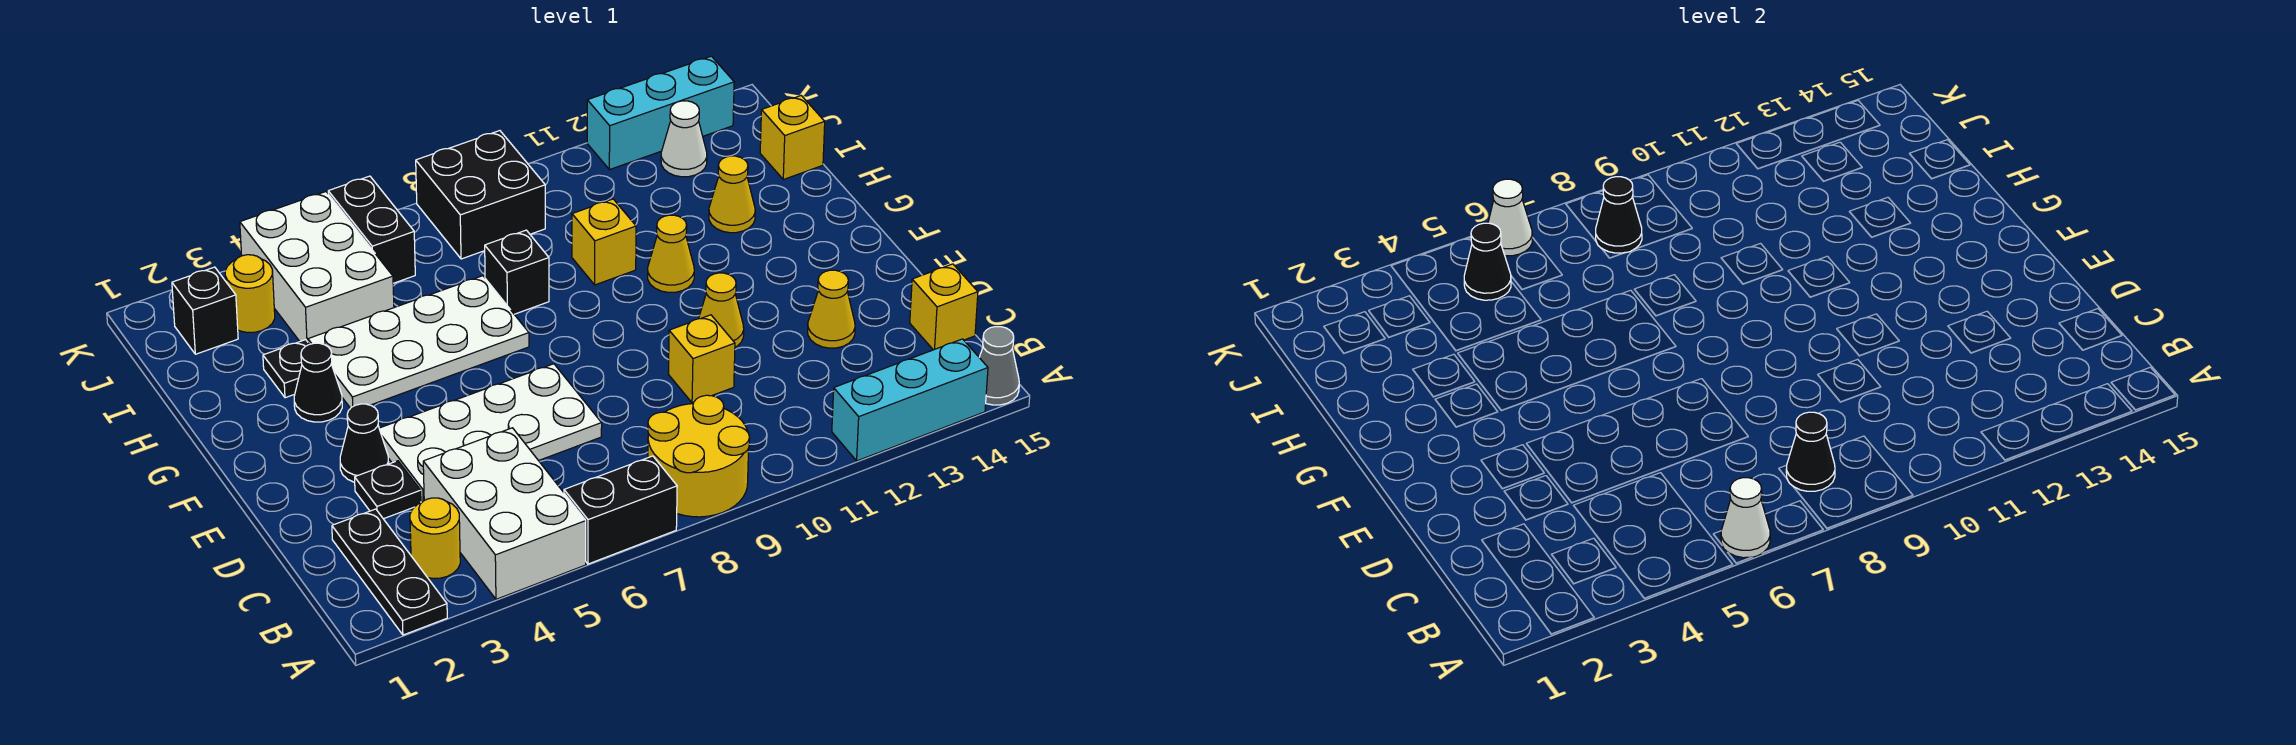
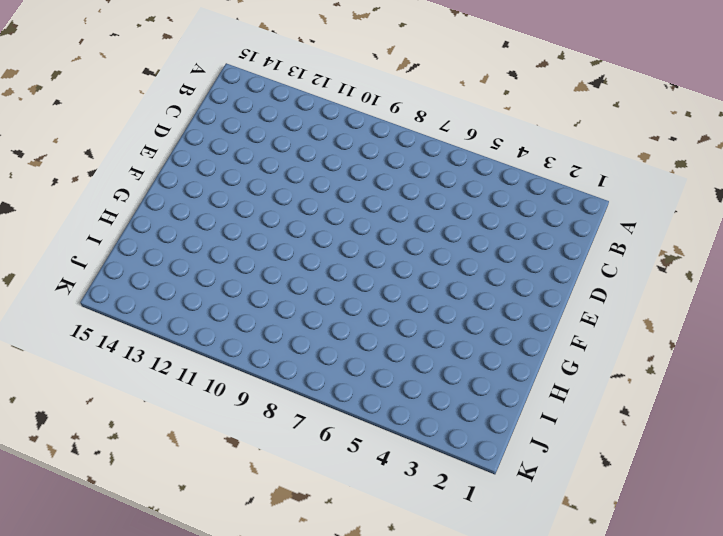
none -> black plate A2:C2 level 1
none -> white brick A4:C5 level 1
none -> black brick A6:A7 level 1
none -> yellow round brick A8:B9 level 1

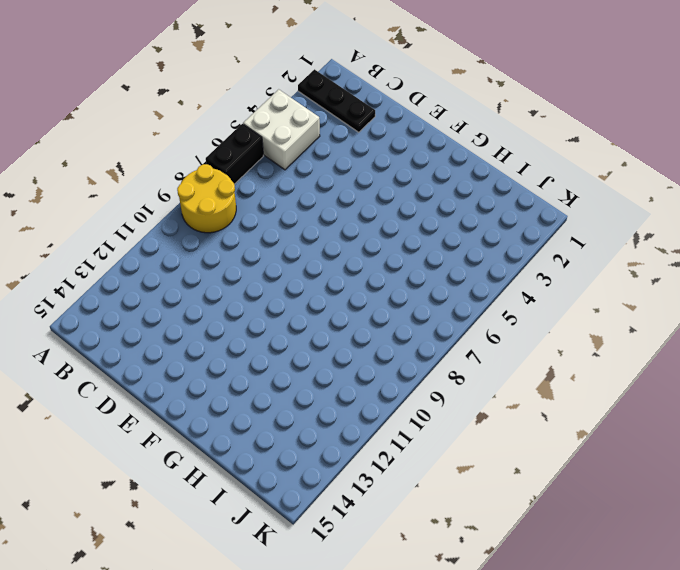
white brick A4:B5 level 1 -> white brick A4:C5 level 1
none -> cyan brick A12:A14 level 1
none -> grey cone A15 level 1
none -> yellow round brick B3 level 1
none -> yellow brick C15 level 1

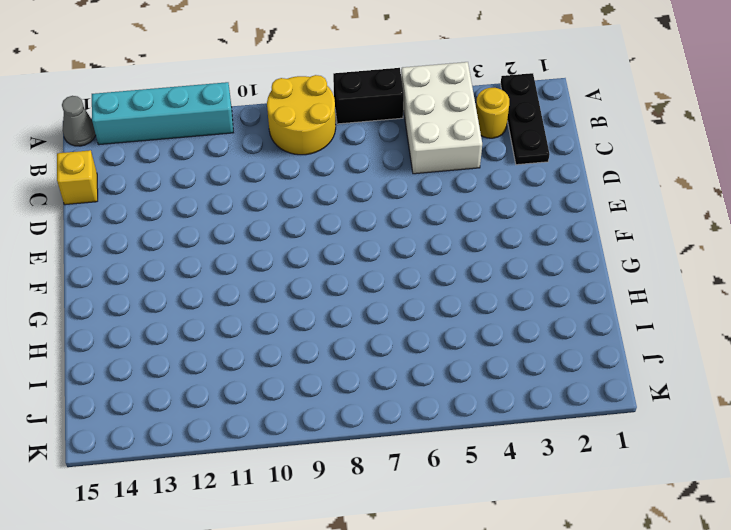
cyan brick A11:A14 level 1 -> cyan brick A12:A14 level 1
none -> black plate D3 level 1
none -> white plate D4:E7 level 1
none -> yellow brick D10 level 1
none -> yellow cone D13 level 1

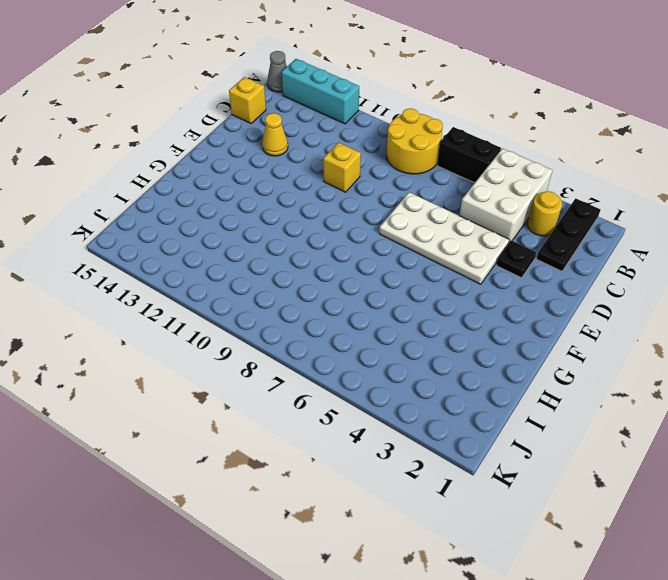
none -> black cone E3 level 1
none -> yellow cone E11 level 1
none -> black cone G3 level 1
none -> white plate G4:H7 level 1

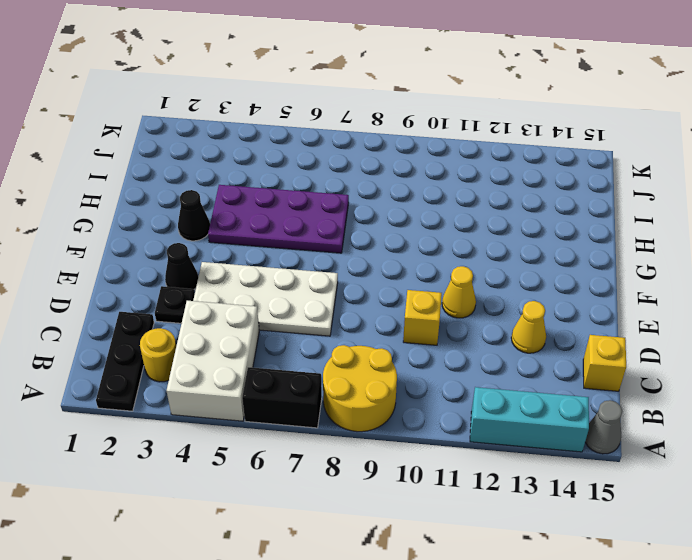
purple plate G4:H7 level 1 -> white plate G4:H7 level 1
none -> yellow cone G11 level 1
none -> black plate H3 level 1
none -> black brick H8 level 1
none -> yellow brick H10 level 1

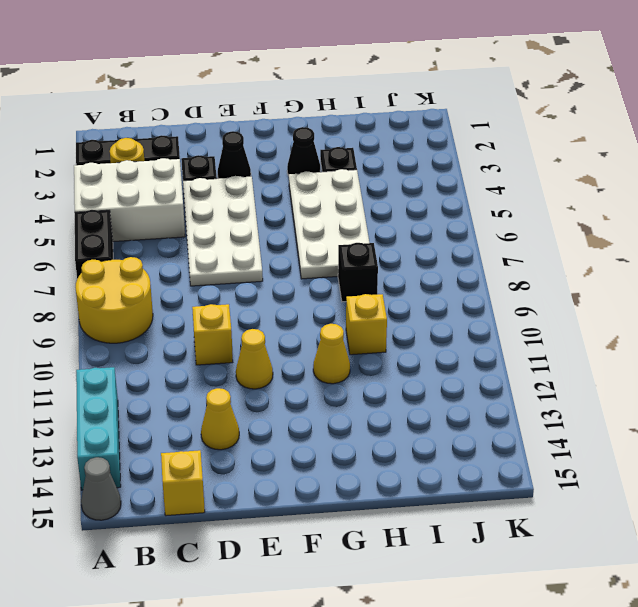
none -> yellow cone H13 level 1
none -> white brick I4:K5 level 1
none -> yellow brick I15 level 1
none -> black brick J2 level 1

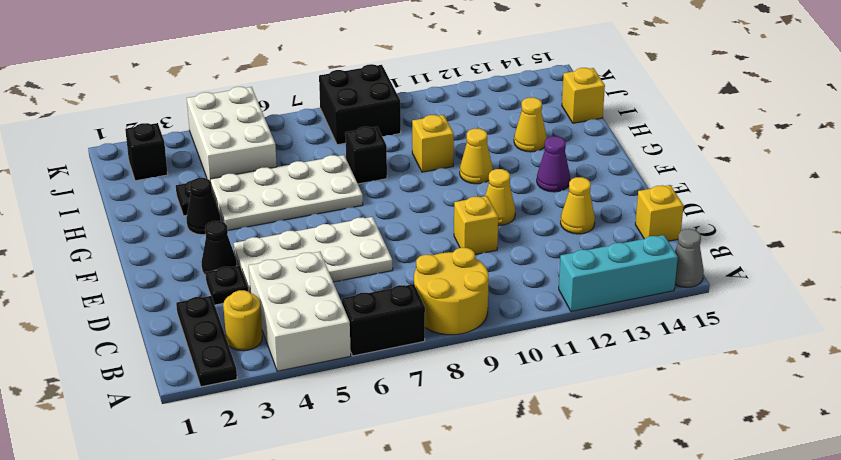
purple cone F13 level 1 -> none
none -> yellow round brick J3 level 1
none -> black brick J6:K6 level 1
none -> white cone J13 level 1
none -> cyan brick K12:K14 level 1

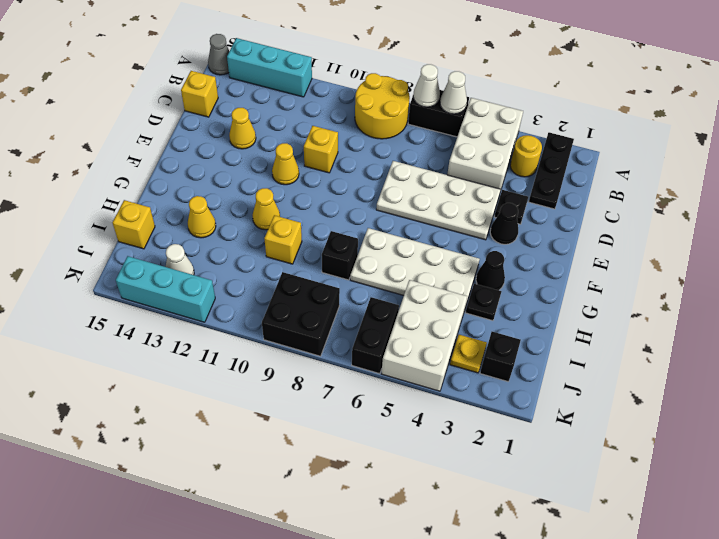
white cone A7 level 2 -> white cone K6 level 2
yellow plate J3 level 1 -> yellow round brick J3 level 1
none -> black cone B8 level 2
none -> black cone J5 level 2
none -> black cone J8 level 2

